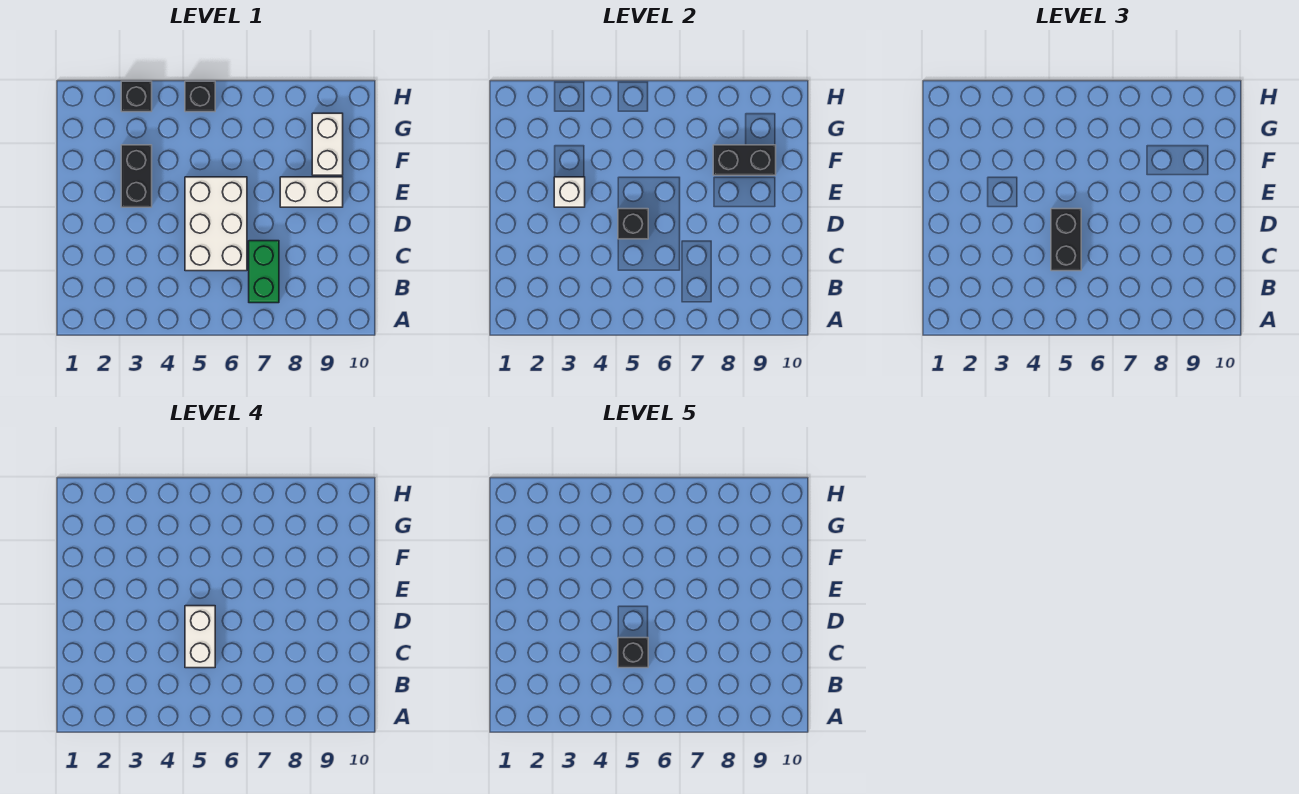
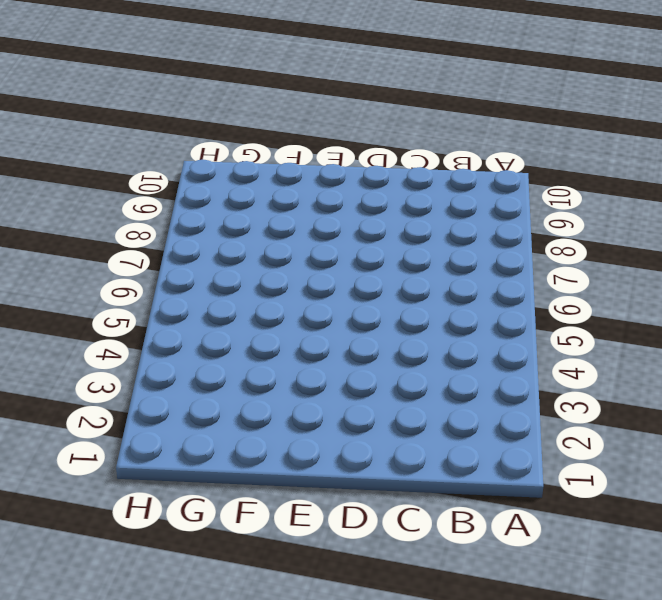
none -> green brick B7:C7 level 1
none -> white brick C5:E6 level 1
none -> black brick E3:F3 level 1

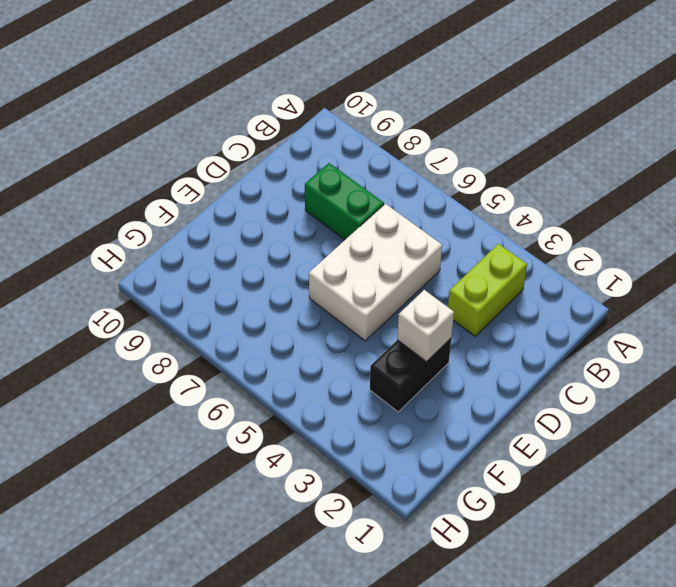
lime brick B3:C3 level 1 -> none
green brick C7:C8 level 1 -> green brick B7:C7 level 1
none -> white brick E8:E9 level 1
none -> white brick F9:G9 level 1
none -> black brick H3 level 1

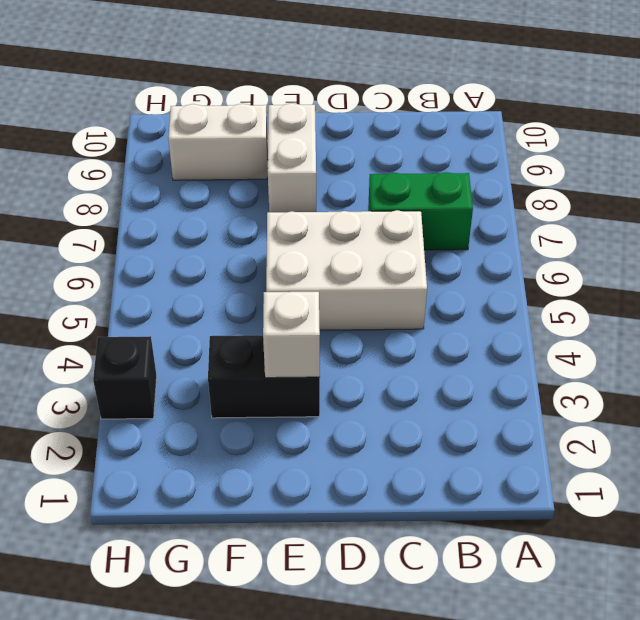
none -> black brick H5 level 1
none -> black brick D5 level 2
none -> black brick F8:F9 level 2

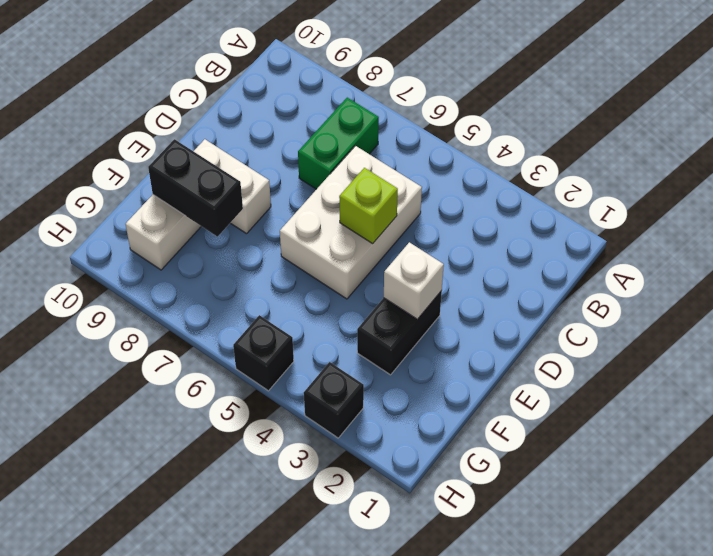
lime brick D5 level 2 -> black brick D5 level 2
none -> black brick C5:D5 level 3
none -> white brick C5:D5 level 4
none -> black brick C5 level 5

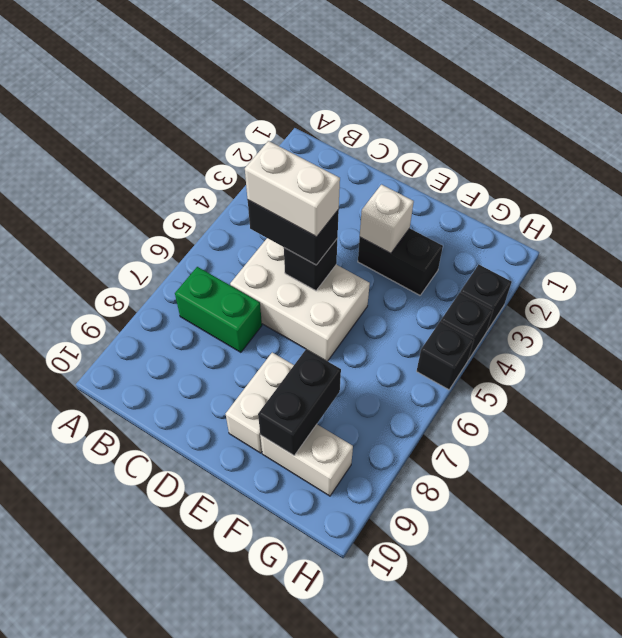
black brick H4 level 1 -> black brick C5 level 5

